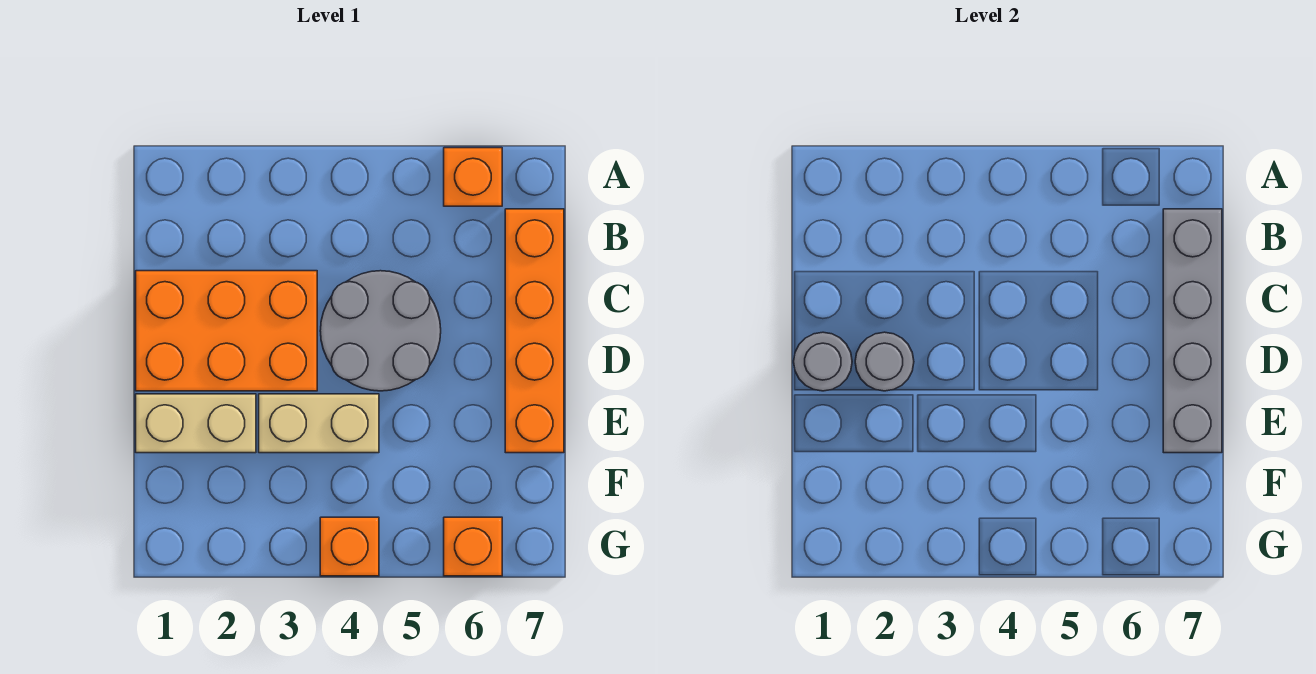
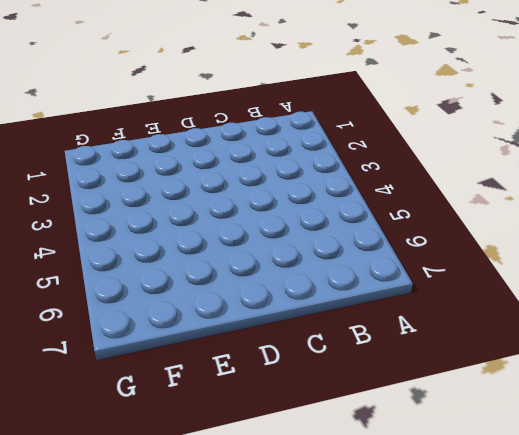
none -> orange brick A6 level 1
none -> orange brick B7:E7 level 1

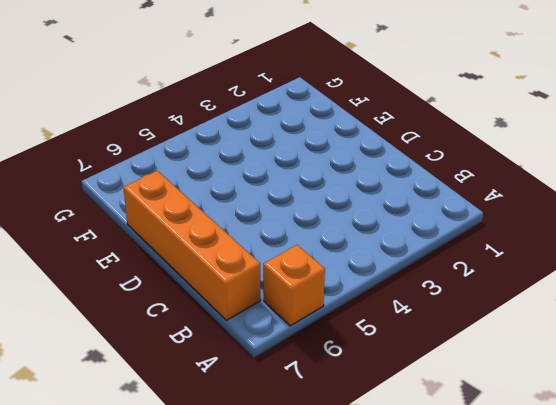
none -> orange brick C1:D3 level 1
none -> grey round brick C4:D5 level 1

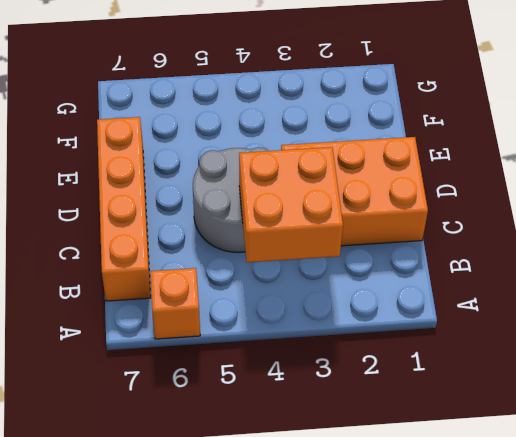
orange brick B3:C4 level 2 -> none
none -> tan brick E1:E2 level 1
none -> tan brick E3:E4 level 1

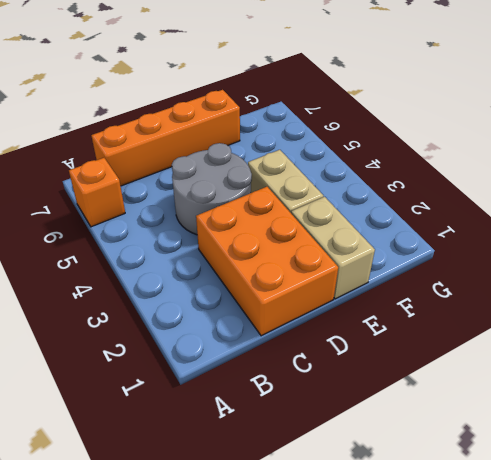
none -> orange brick G4 level 1
none -> orange brick G6 level 1

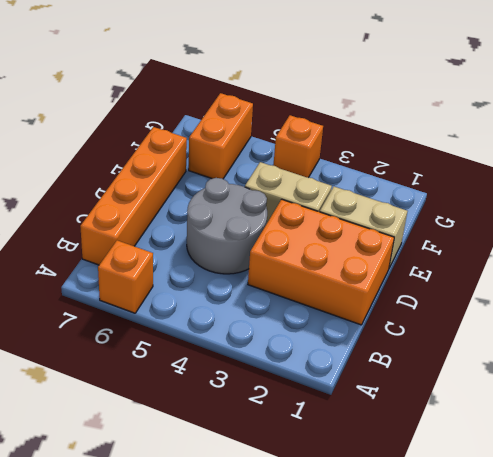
orange brick F6:G6 level 1 -> orange brick G6 level 1
none -> grey brick B7:E7 level 2
none -> grey round brick D1 level 2

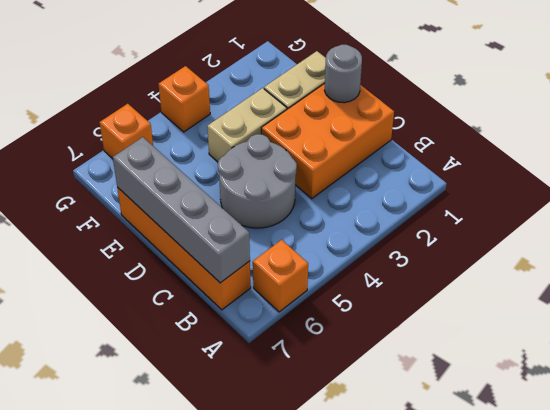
none -> grey round brick D2 level 2

